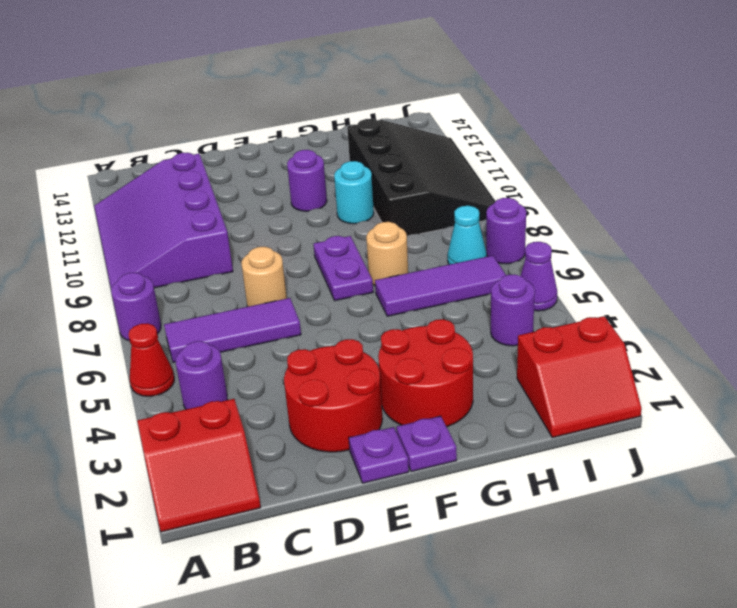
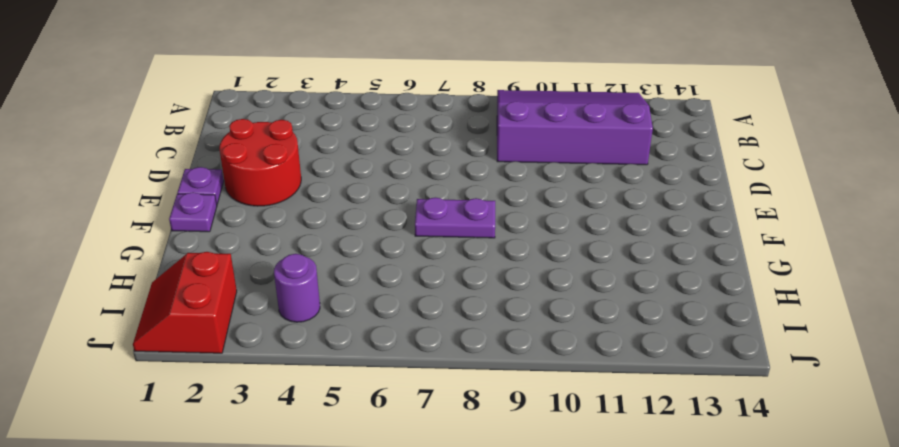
none -> red slope A1:B2 level 1 top 2
none -> red cone A5 level 1
none -> purple round brick A7 level 1

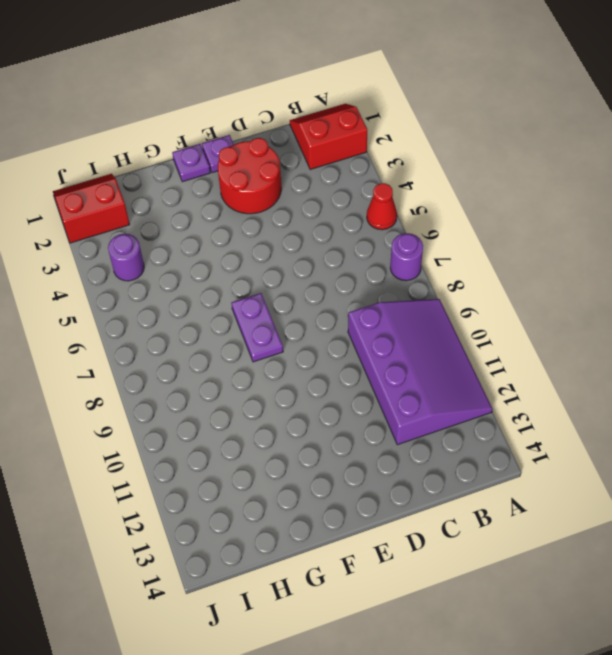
none -> purple round brick B4 level 1
none -> purple tile B6:D6 level 1
none -> tan round brick D7 level 1

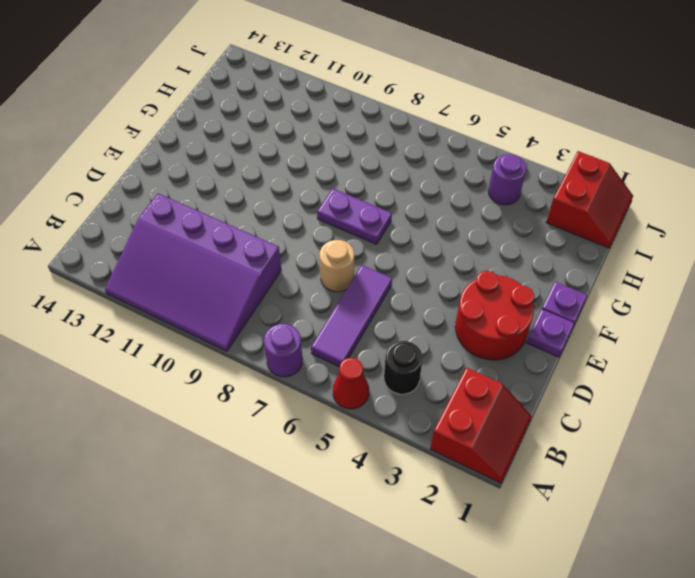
black round brick B4 level 1 -> purple round brick B4 level 1
none -> red round brick F2:G3 level 1
none -> purple round brick F11 level 1
none -> purple tile G6:I6 level 1

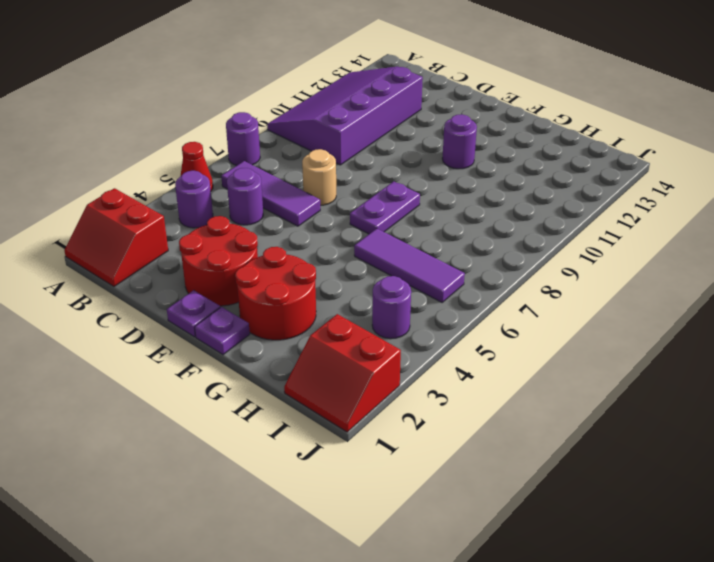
purple round brick C5 level 1 -> purple round brick J7 level 1
none -> tan round brick G7 level 1
none -> cyan round brick G10 level 1
none -> black slope H9:J12 level 1 top H

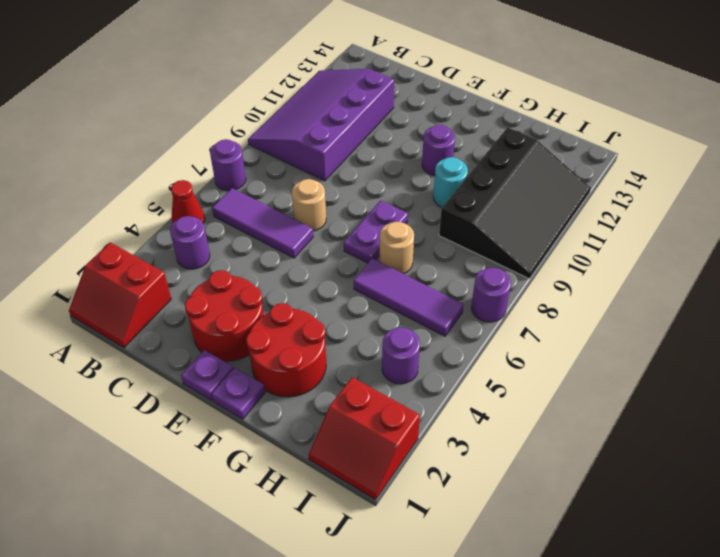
none -> cyan cone I7 level 1
none -> purple cone J5 level 1

